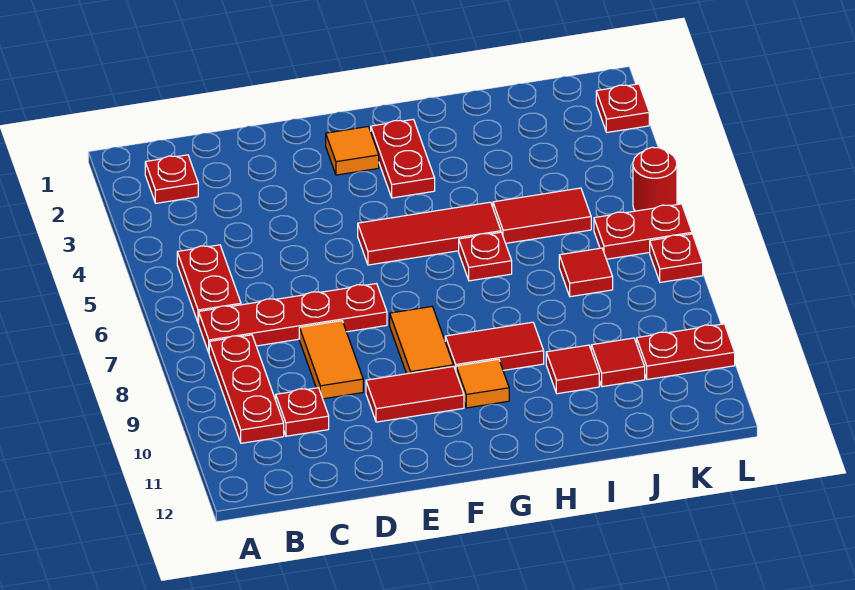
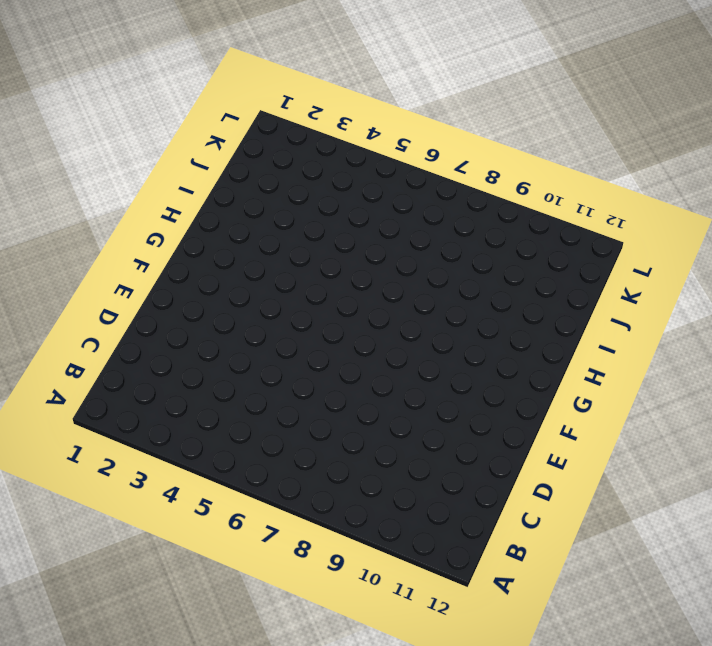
none -> red plate B2 level 1
none -> red plate B5:B6 level 1
none -> red plate B7:E7 level 1

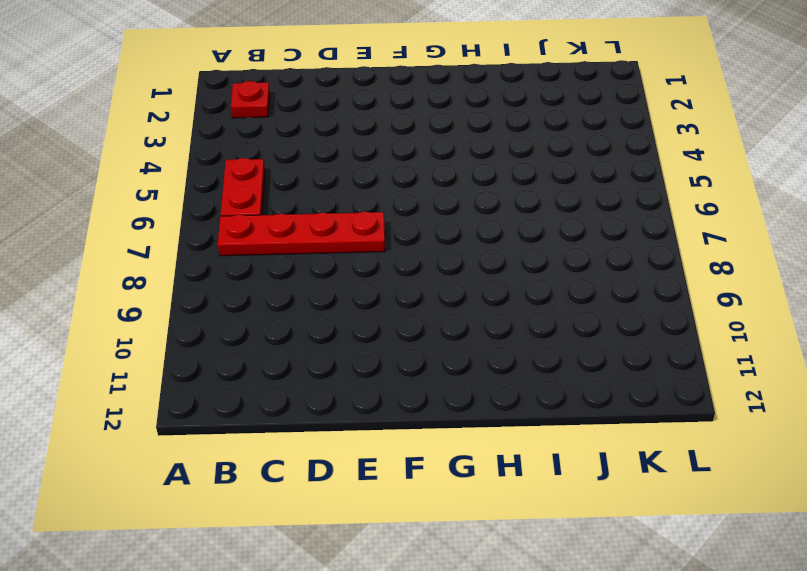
none -> red plate B8:B10 level 1
none -> red plate C10 level 1
none -> orange tile D8:D9 level 1

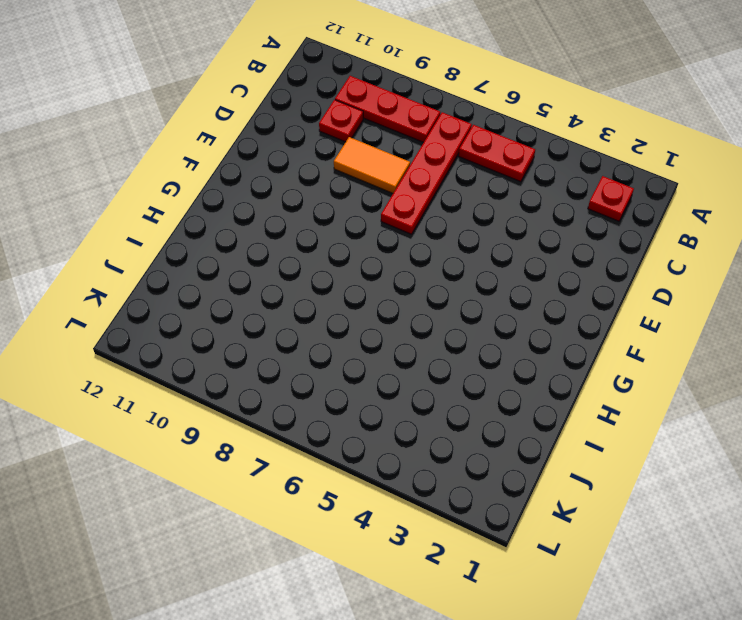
none -> red tile E10:F10 level 1
none -> orange tile F2 level 1
none -> red tile F5:H5 level 1

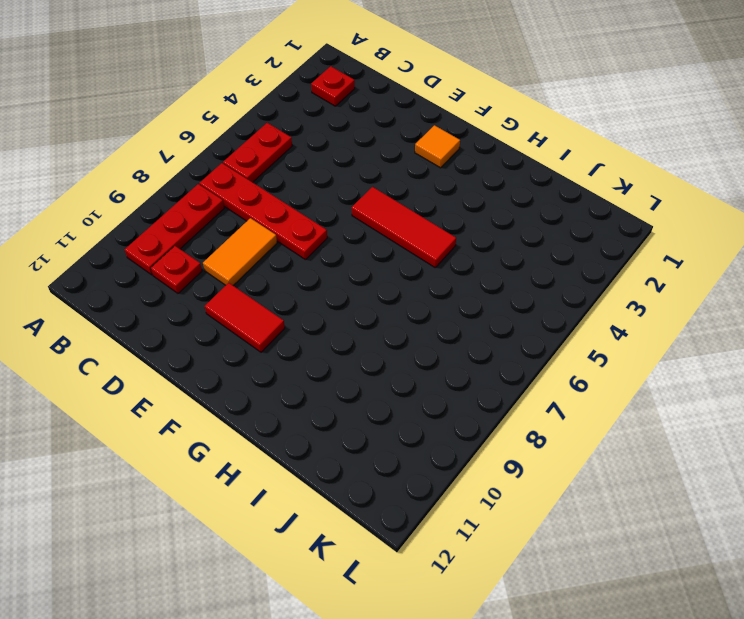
none -> orange tile F8:F9 level 1
none -> red plate G2:G3 level 1
none -> red tile G9:H9 level 1

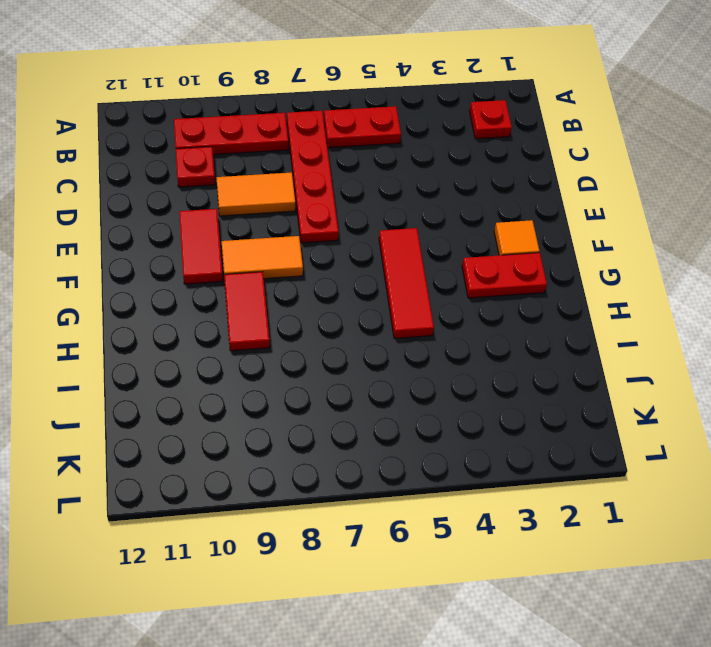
none -> orange tile G10 level 1
none -> red plate H6 level 1
none -> red tile I5:J5 level 1

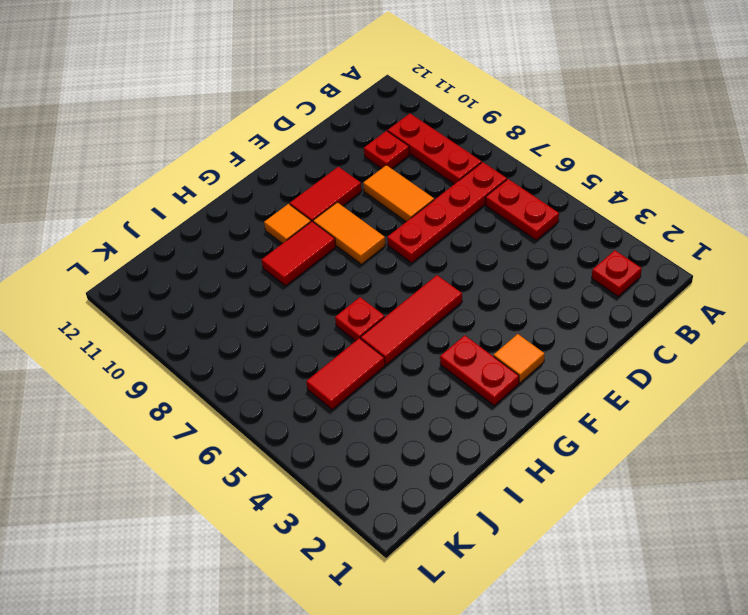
none -> red tile I10 level 1
none -> red tile J7 level 1
none -> red tile J10 level 1

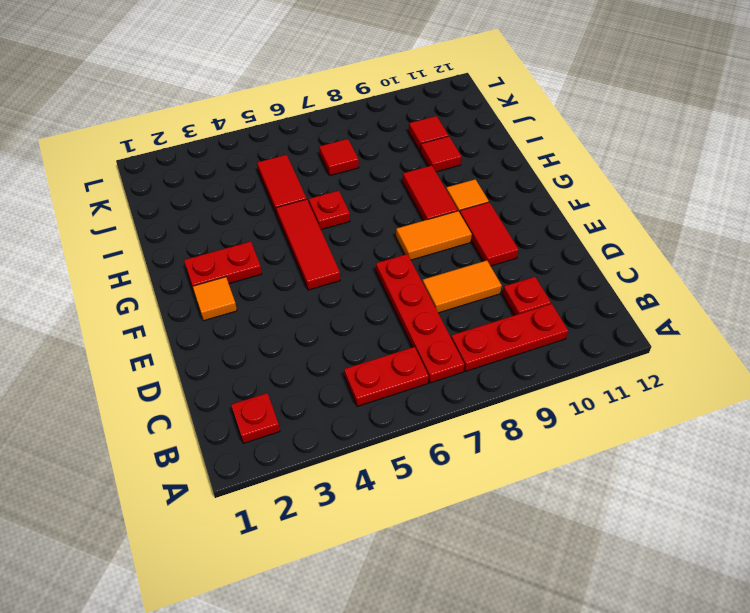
none -> red plate K6:L6 level 1
none -> red plate K10:L10 level 1
none -> red plate L2 level 1

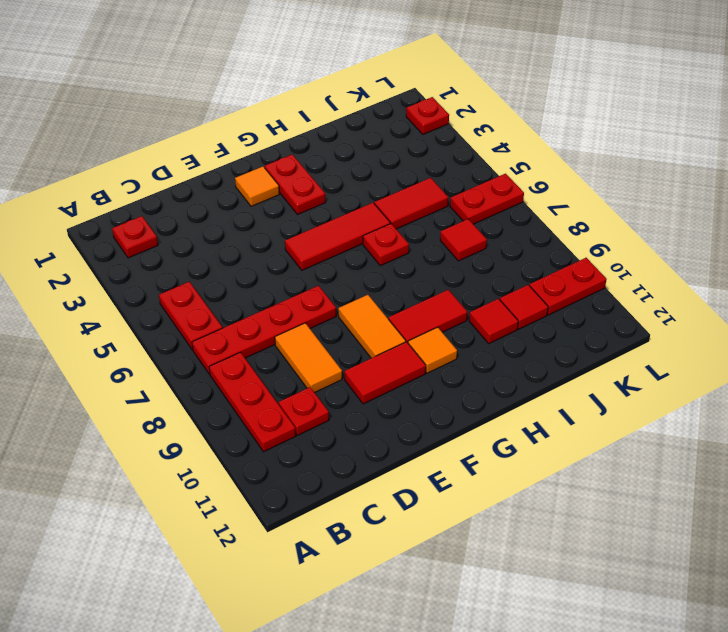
none -> red round brick L5 level 1
none -> red plate L7 level 1

